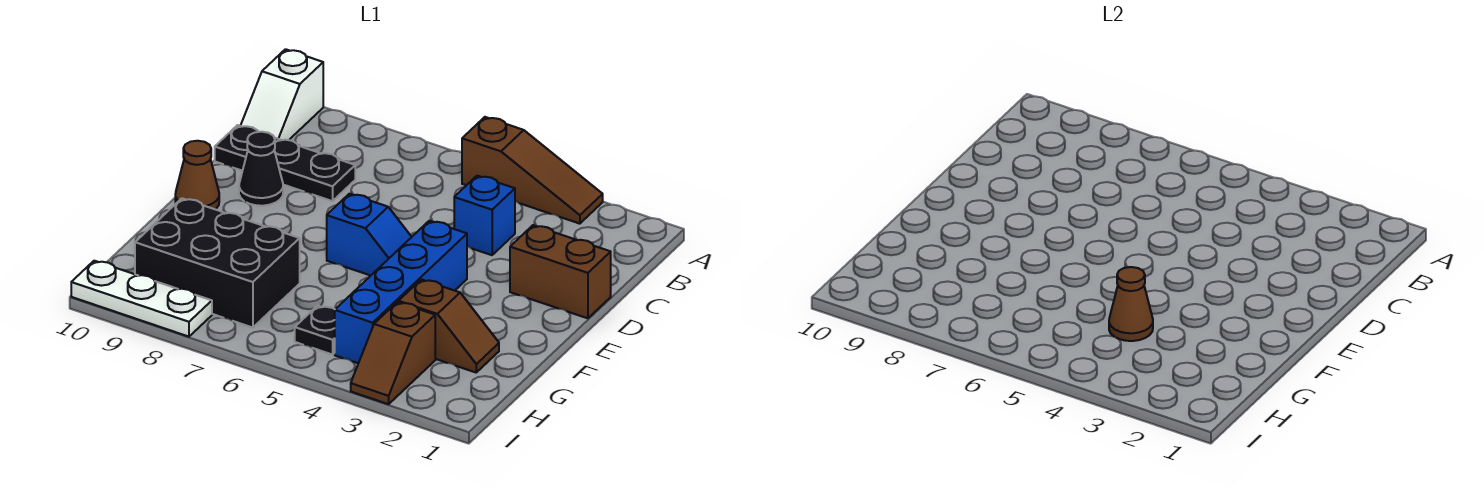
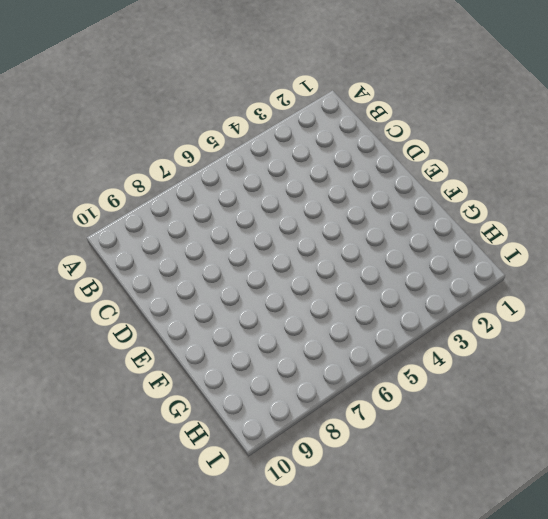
none -> brown slope A3:A5 level 1 top 5
none -> white slope A10:B10 level 1 top A
none -> blue brick C4 level 1

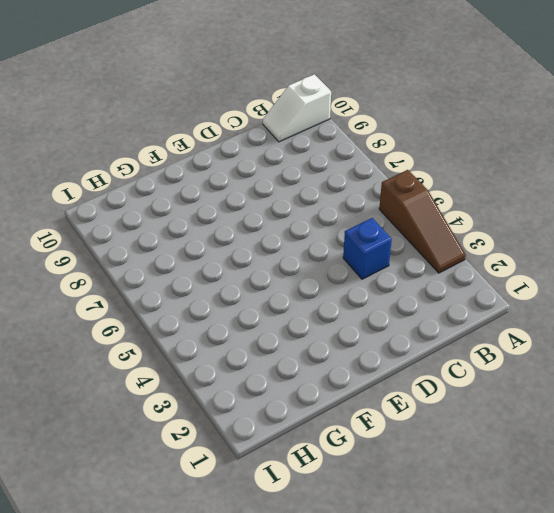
none -> black plate C8:C10 level 1
none -> brown brick D1:D2 level 1
none -> black cone D9 level 1

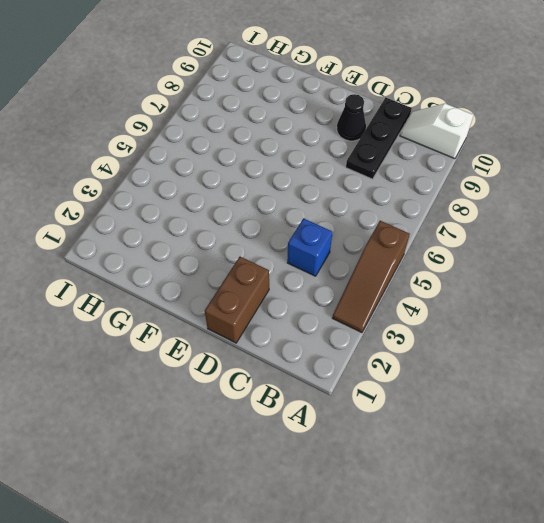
none -> blue brick E4:H4 level 1
none -> blue slope E5:E6 level 1 top 6
none -> brown cone E10 level 1

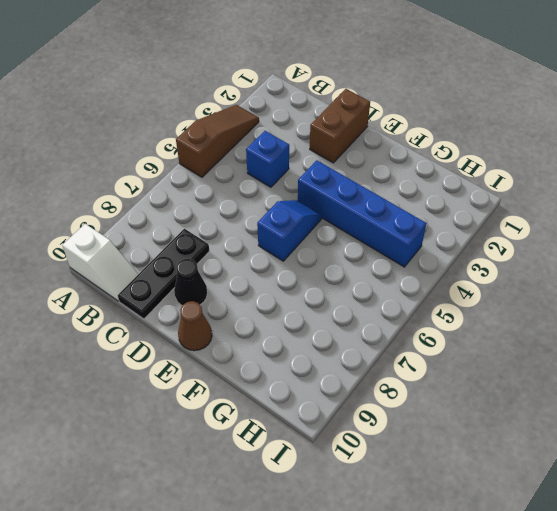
none -> brown slope G2:G3 level 1 top 3
none -> black brick G7:H9 level 1
none -> brown slope H3:I3 level 1 top H

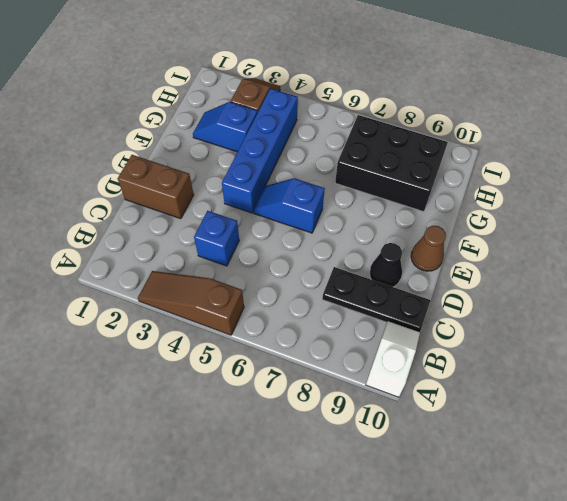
blue slope G2:G3 level 1 top 3 -> brown slope G2:G3 level 1 top 3
none -> black plate H5 level 1
none -> white plate I8:I10 level 1
none -> brown cone G4 level 2

